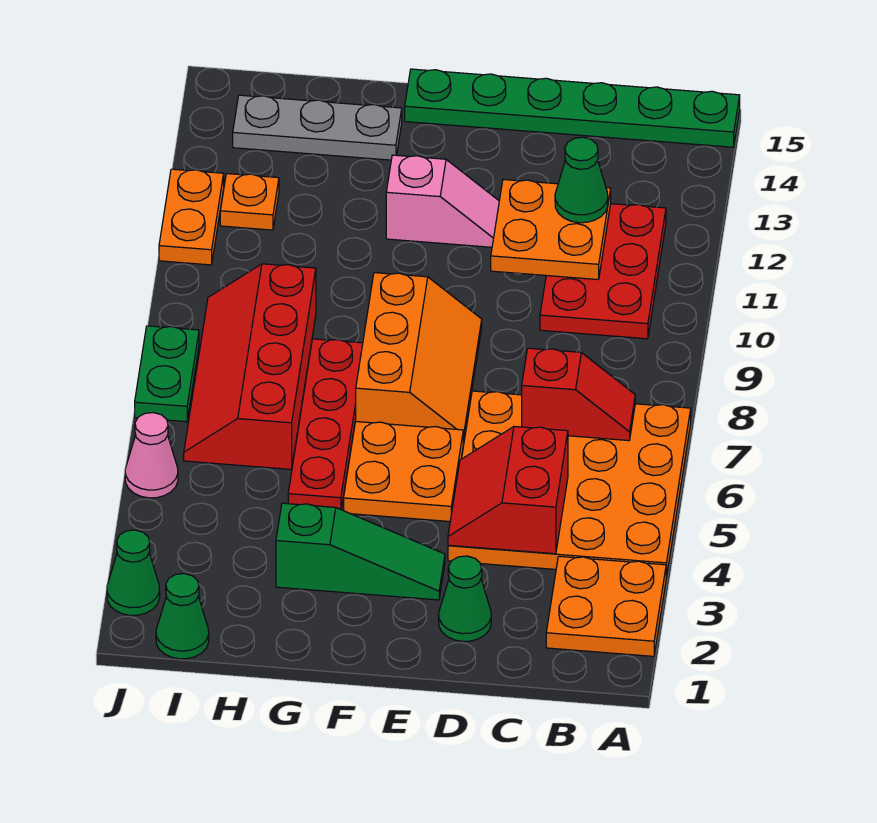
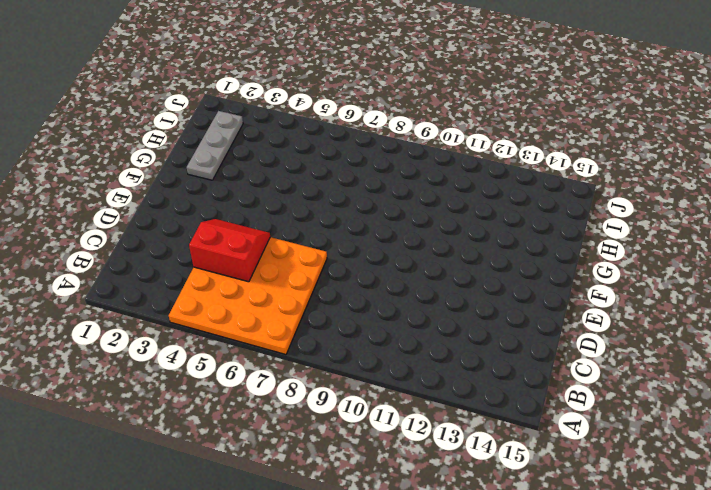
grey plate G2:I2 level 1 -> grey plate G14:I14 level 1
none -> orange plate A2:B3 level 1
none -> green plate A15:F15 level 1
none -> red plate B10:C12 level 1

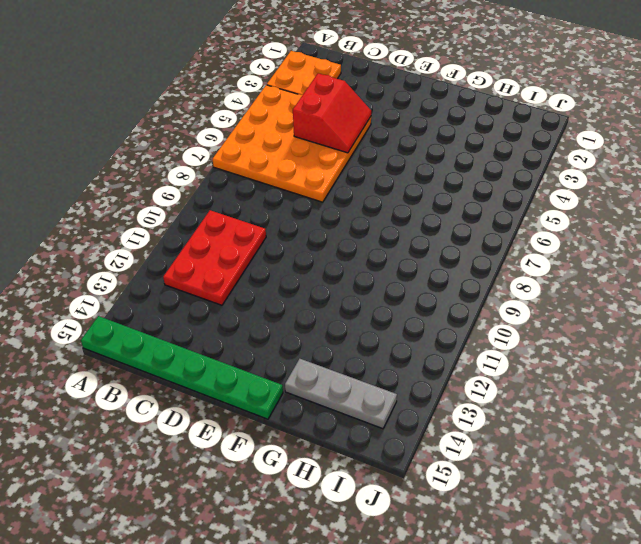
none -> green cone D2 level 1
none -> green slope E3:G3 level 1 top G
none -> orange plate E5:F6 level 1

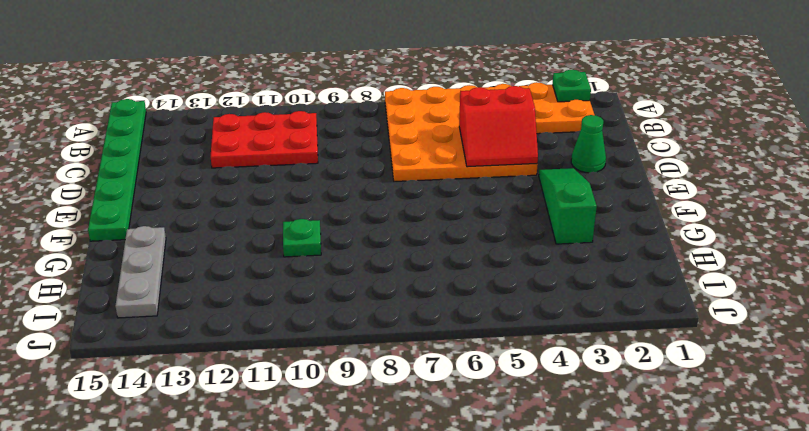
green plate A2 level 2 -> none
green plate G10 level 1 -> none
none -> orange plate E5:F6 level 1
none -> orange slope E7:F9 level 1 top F
none -> pink slope E12:F12 level 1 top F

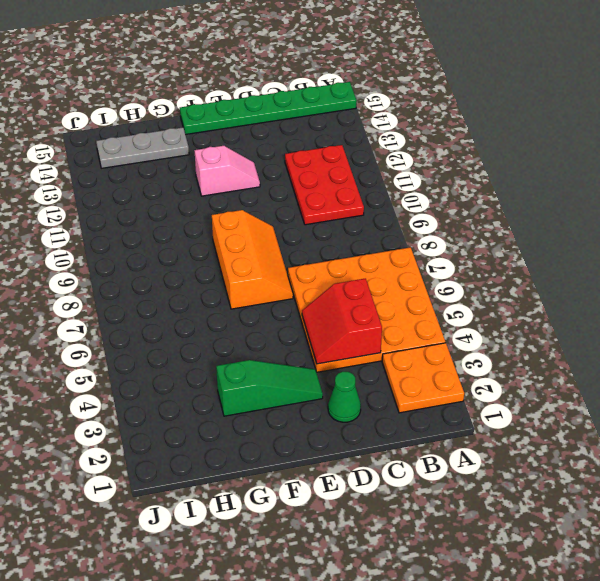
none -> orange plate E5:F6 level 1
none -> red plate G5:G8 level 1
none -> red slope H6:I9 level 1 top H

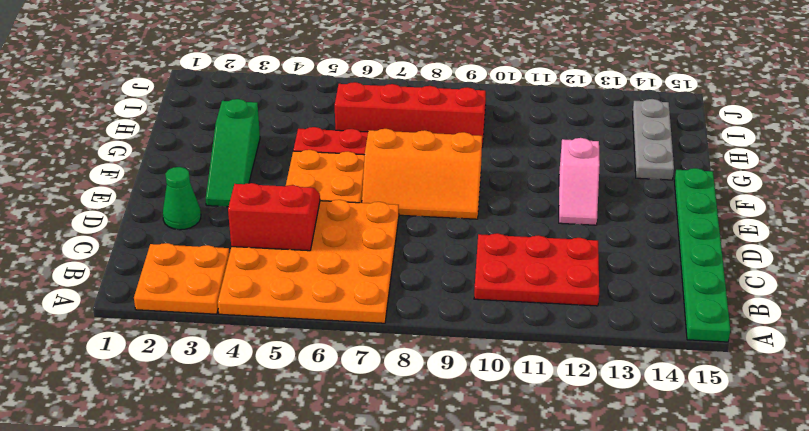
none -> green cone I1 level 1
none -> orange plate I12 level 1
none -> green cone J2 level 1

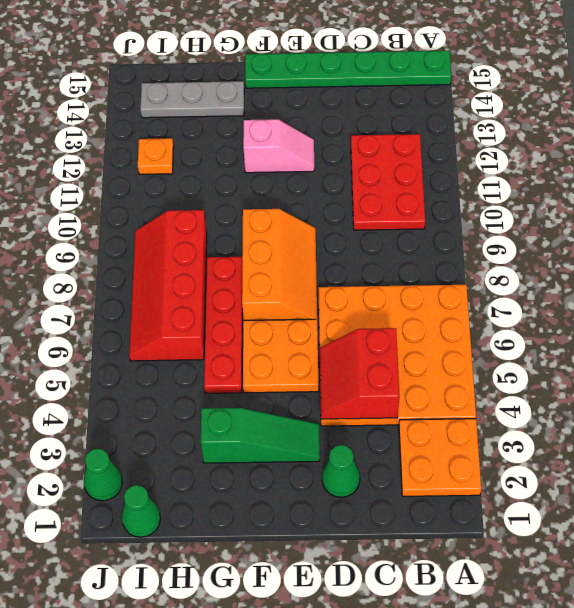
none -> pink cone J5 level 1
none -> green plate J7:J8 level 1
none -> orange plate J11:J12 level 1

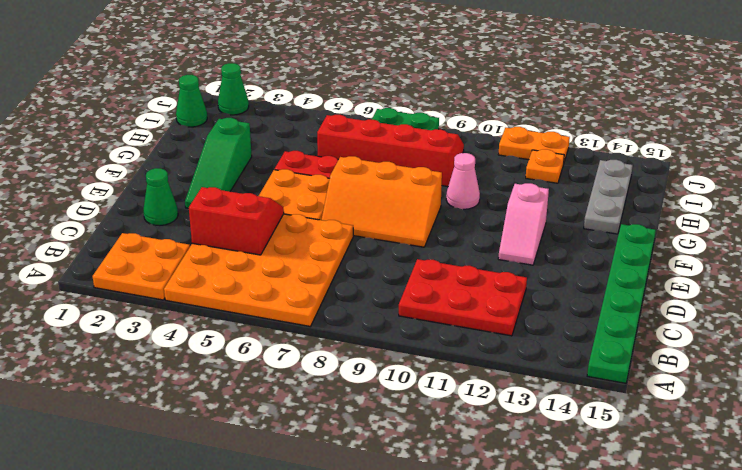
pink cone G10 level 1 -> pink cone J5 level 1
none -> red slope B7:C7 level 2 top C
none -> orange plate C11:D12 level 2
none -> green cone C12 level 3

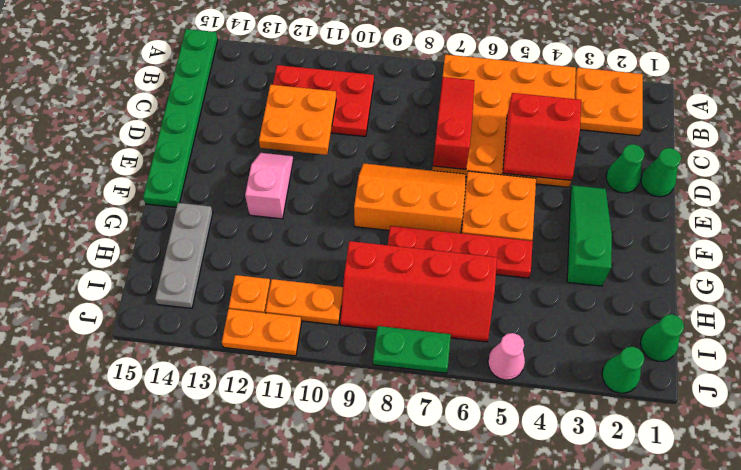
red slope B7:D7 level 2 top D -> red slope B7:C7 level 2 top C
green cone D1 level 1 -> green cone C12 level 3
orange plate I10:I11 level 1 -> none

